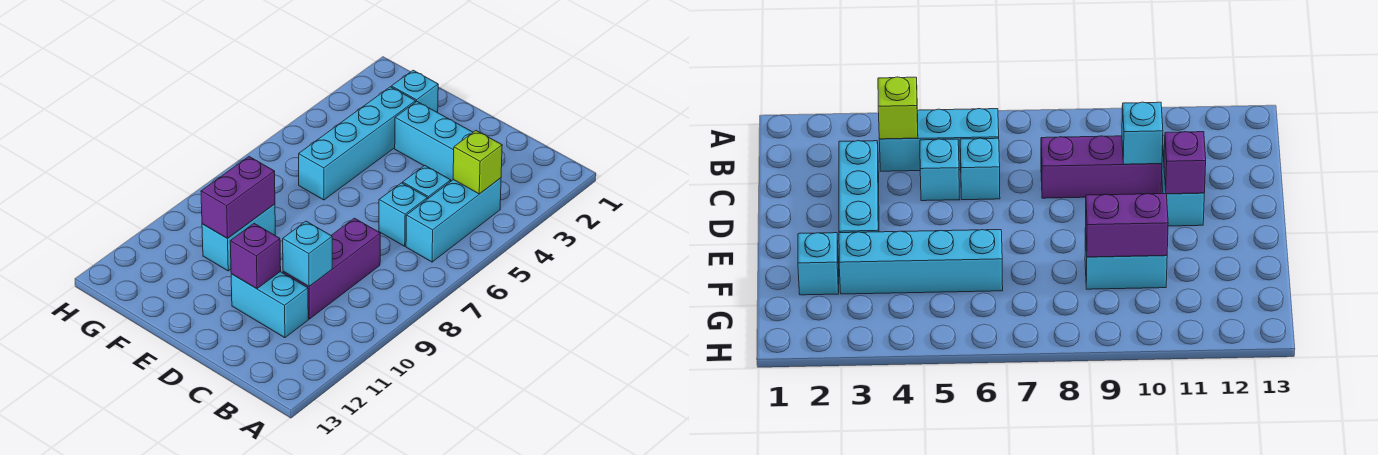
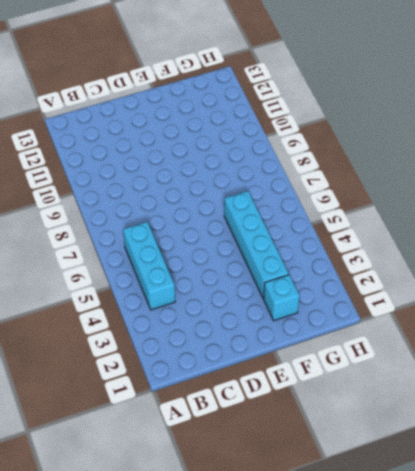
none -> cyan brick C3:E3 level 1
none -> cyan brick C5 level 1
none -> cyan brick C6 level 1

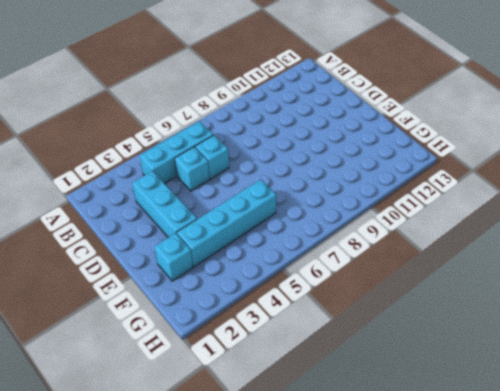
none -> purple brick C8:C10 level 1
none -> cyan brick C11:D11 level 1
none -> cyan brick F9:F10 level 1

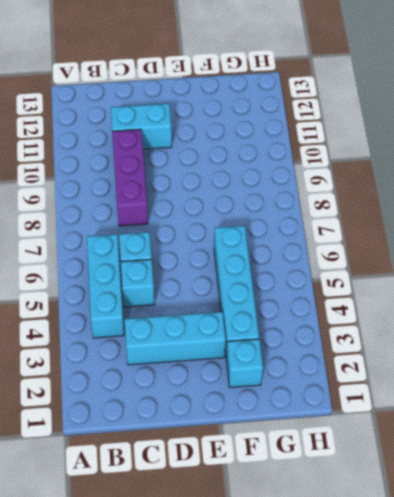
none -> cyan brick F9:F10 level 1
none -> lime brick B4 level 2
none -> cyan brick C10 level 2

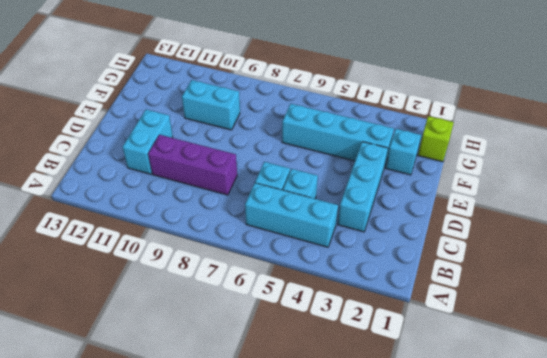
lime brick G1 level 1 -> lime brick B4 level 2
none -> cyan brick C10 level 2
none -> purple brick D11 level 2
none -> purple brick F9:F10 level 2

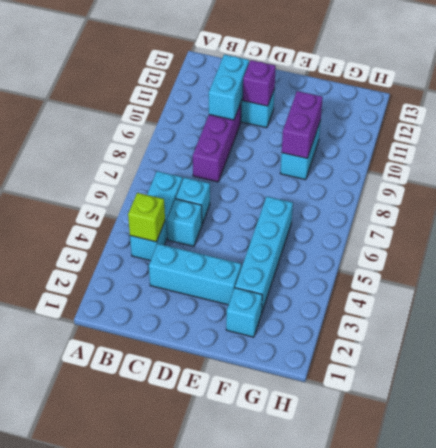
cyan brick C10:C11 level 2 -> cyan brick C10 level 2

